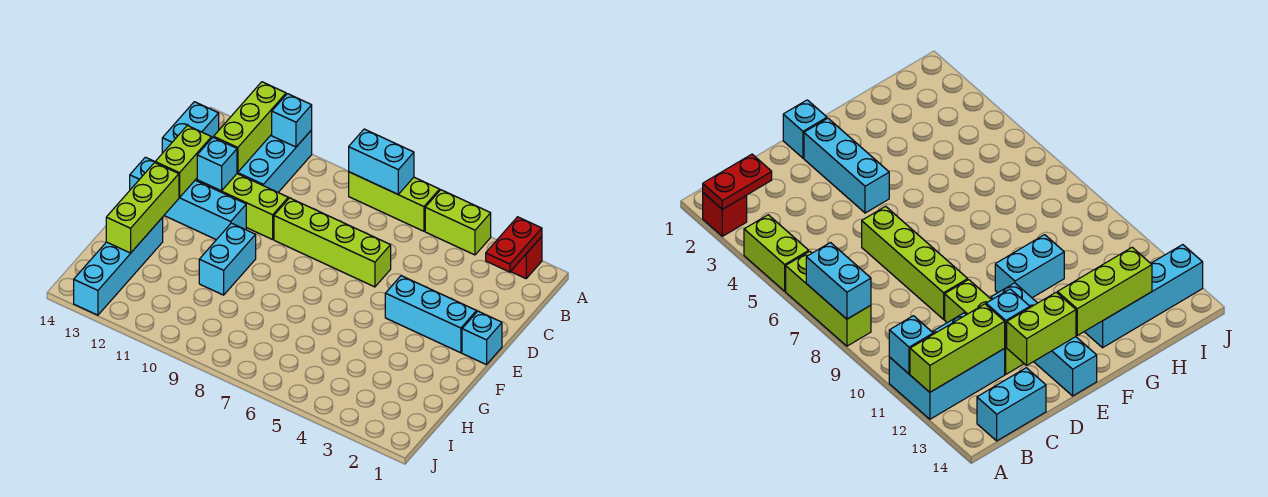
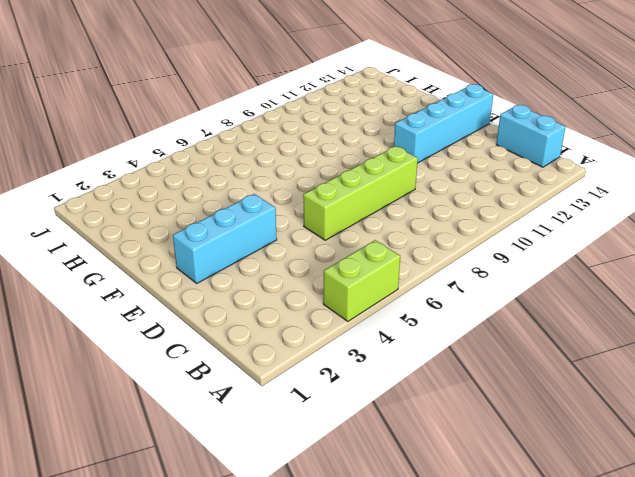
none -> red brick A2 level 1
none -> lime brick A6:A8 level 1
none -> cyan brick A11:C12 level 1

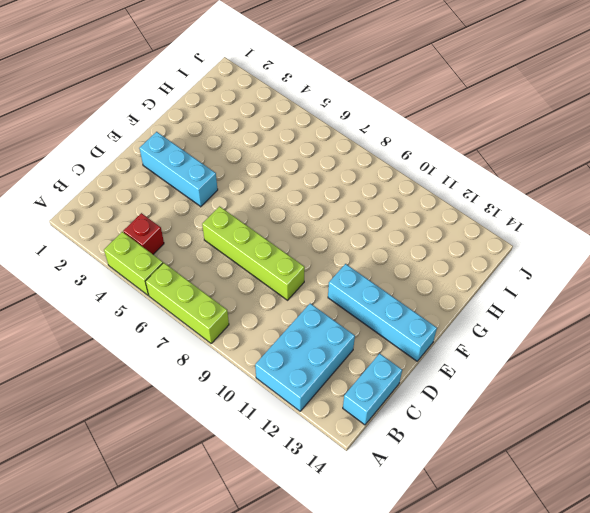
red brick B4 level 1 -> red brick A2 level 1
none -> lime brick D10:D12 level 1
none -> cyan brick E1 level 1
none -> cyan brick F10:G10 level 1

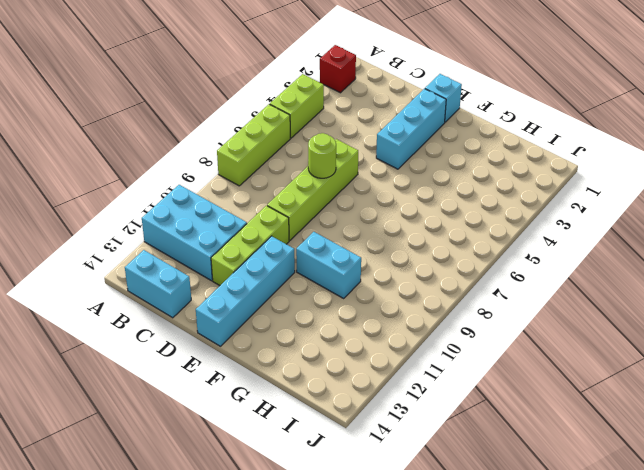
lime round brick D7 level 2 -> none
none -> cyan brick G13:J13 level 1
none -> red plate A2:B2 level 2
none -> cyan brick A7:A8 level 2

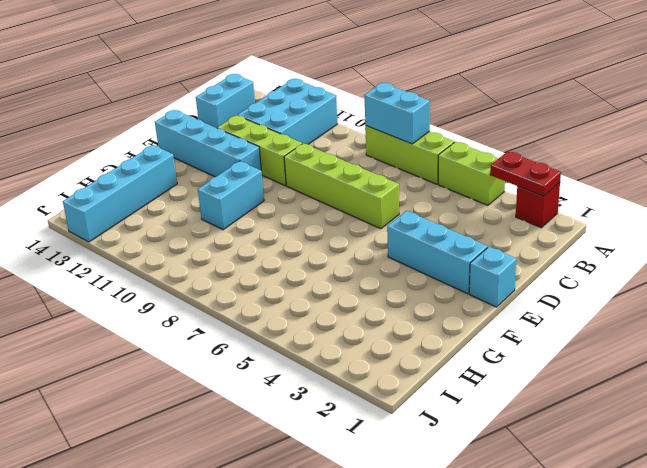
red plate A2:A3 level 2 -> red plate A2:B2 level 2
none -> cyan brick A11 level 2
none -> lime brick A12:C12 level 2
none -> cyan brick D12 level 2

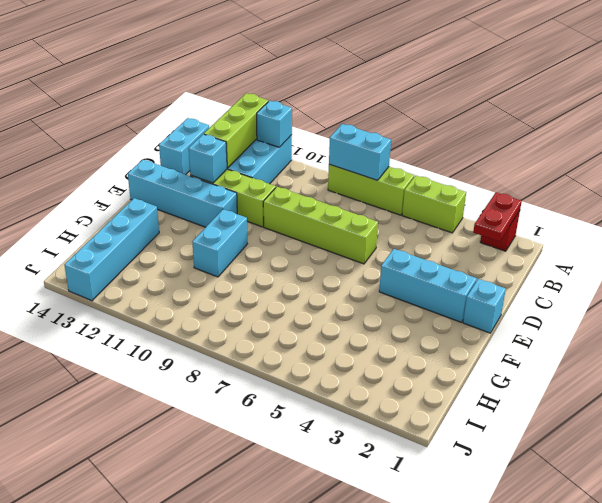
none -> lime brick D13:E13 level 2
none -> lime brick F13:H13 level 2

